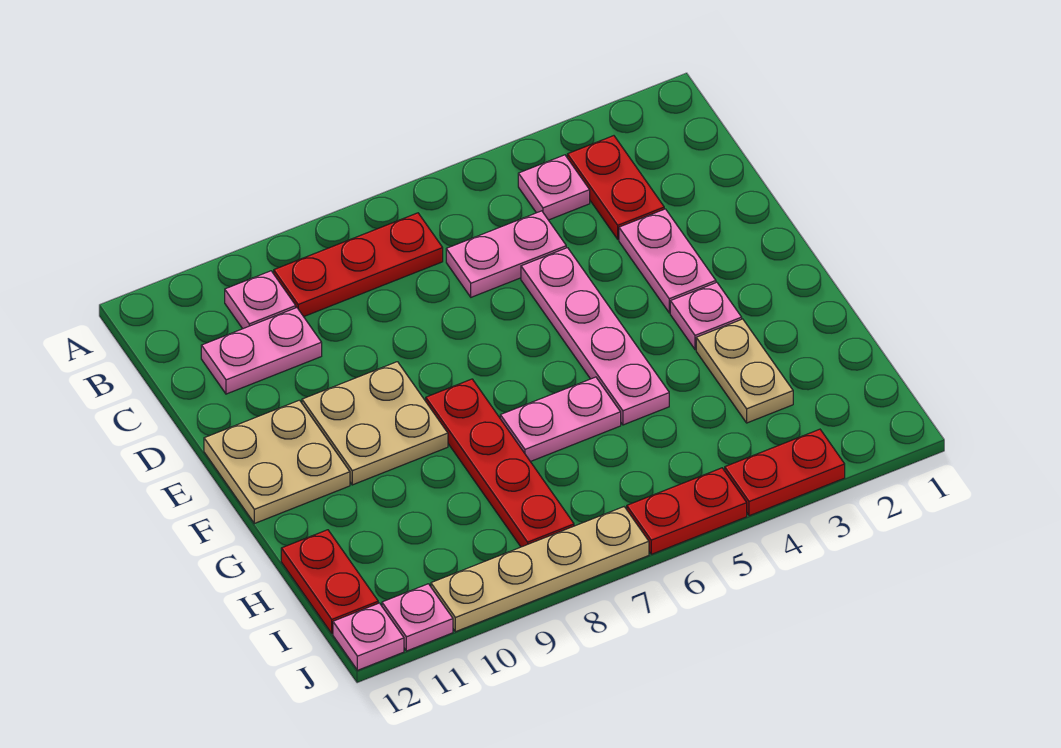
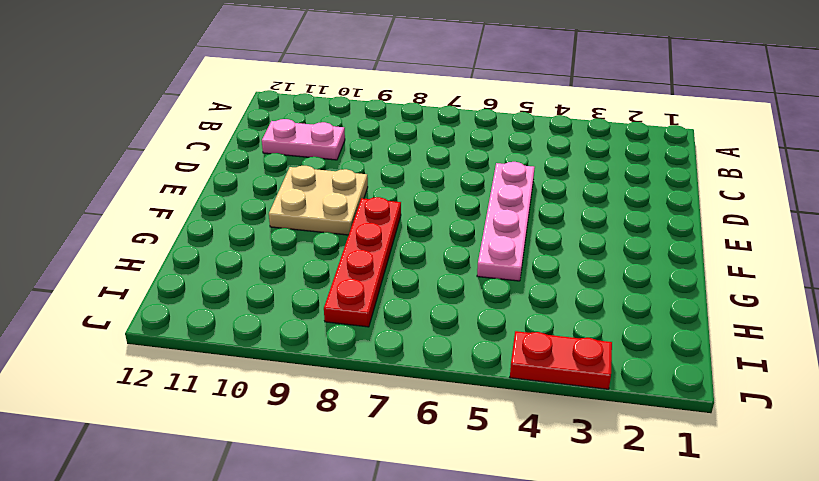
none -> red plate B3:C3 level 1
none -> pink plate B4 level 1
none -> red plate B7:B9 level 1

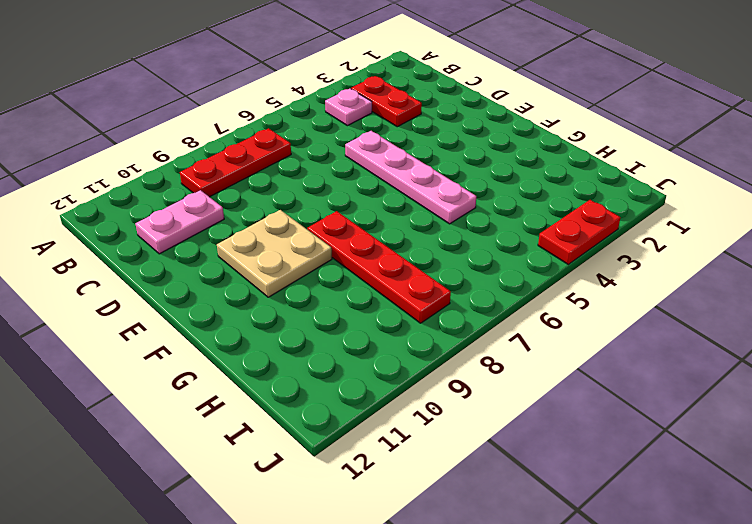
none -> pink plate B10 level 1
none -> pink plate C5:C6 level 1
none -> pink plate D3:E3 level 1

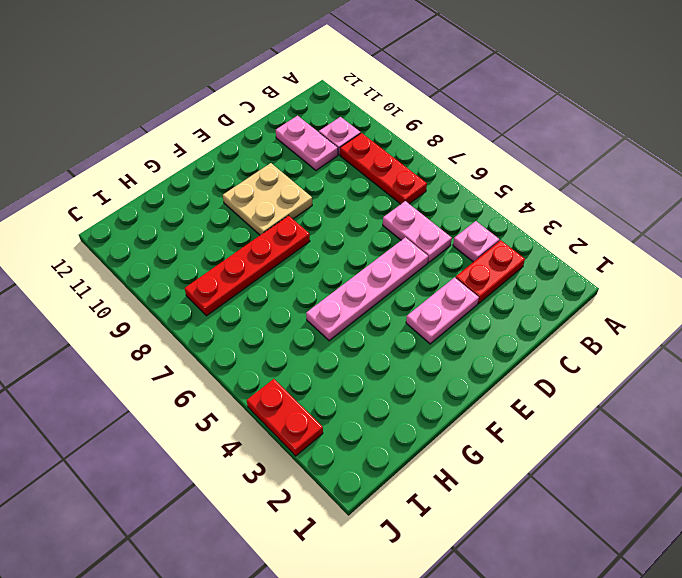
none -> tan plate E11:F12 level 1
none -> pink plate F3 level 1
none -> tan plate G3:H3 level 1

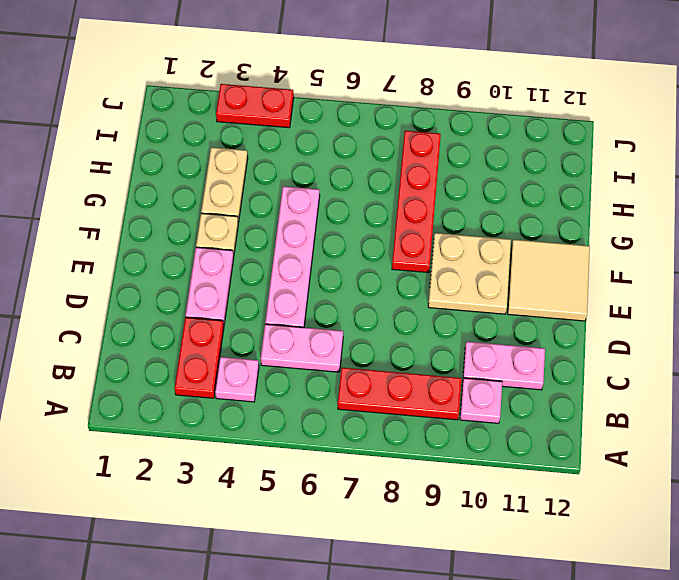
tan tile E11:F12 level 1 -> tan plate E11:F12 level 1
tan plate F3 level 1 -> pink plate F3 level 1
none -> pink plate G6:G7 level 1
none -> red plate H12:I12 level 1
none -> red plate J5:J6 level 1

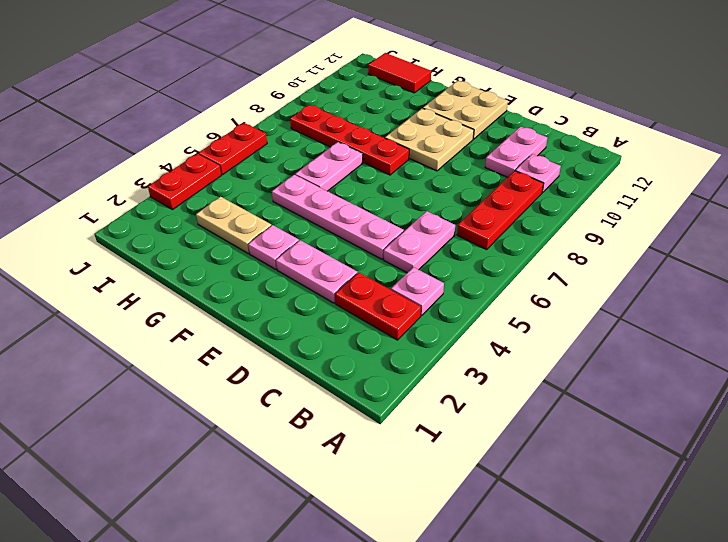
red tile H12:I12 level 1 -> red plate H12:I12 level 1
none -> tan plate J7:J10 level 1
none -> pink plate J11 level 1
none -> pink plate J12 level 1

